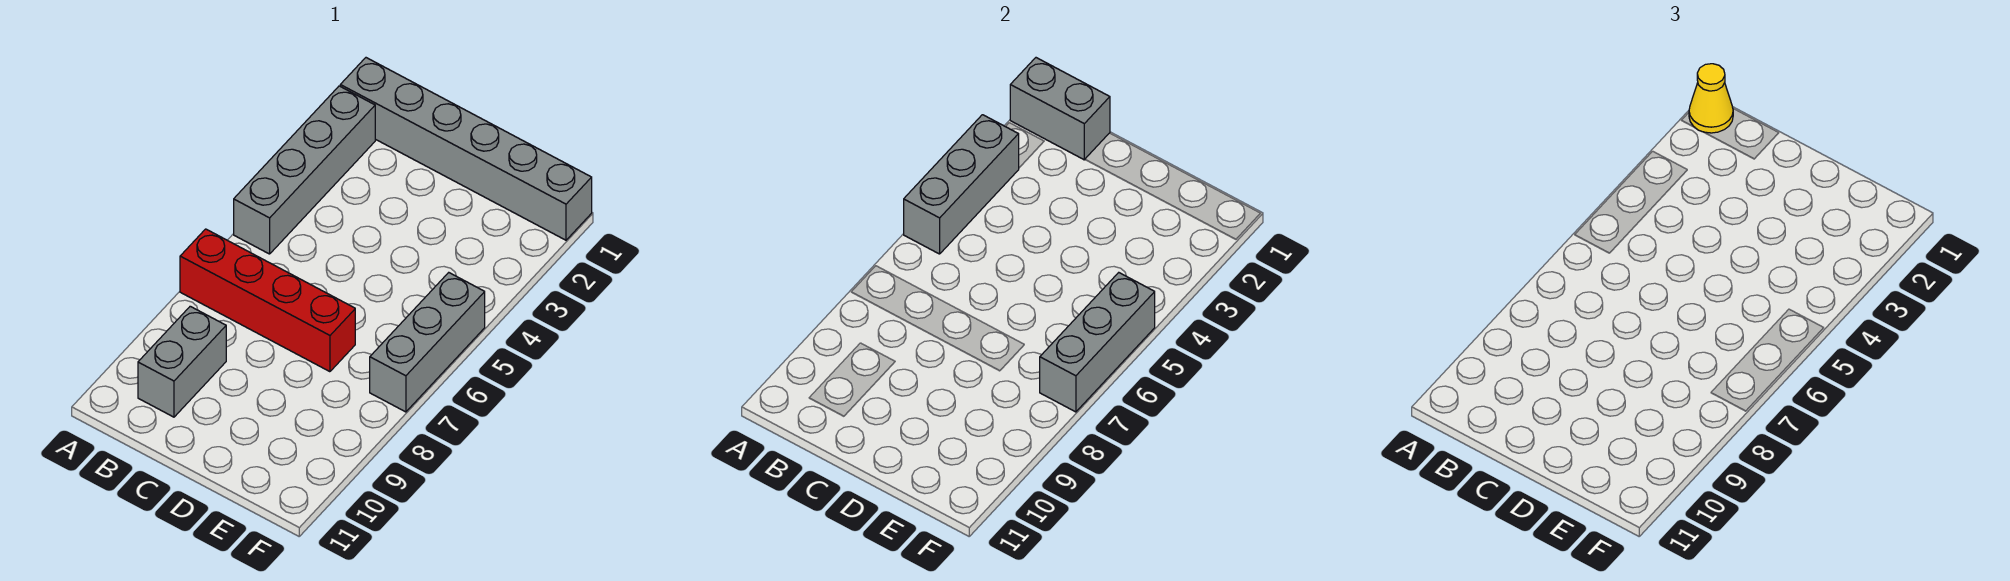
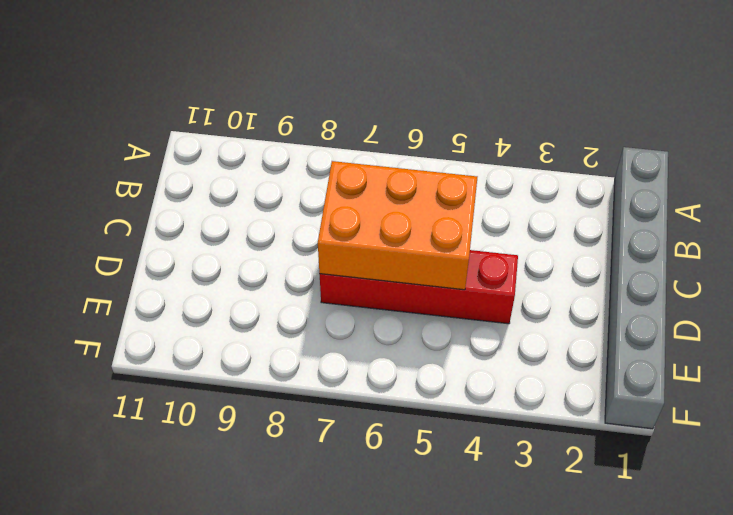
orange brick C5:D7 level 2 -> none
red brick D4:D7 level 1 -> red brick A7:D7 level 1
none -> grey brick A2:A5 level 1
none -> grey brick B9:B10 level 1

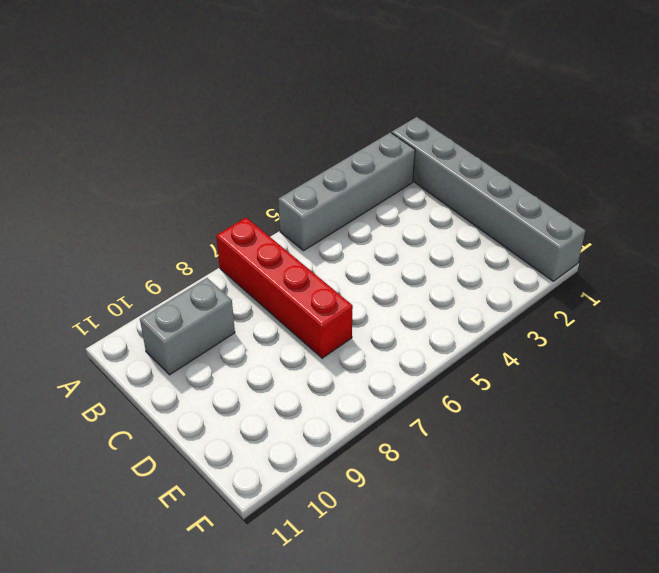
none -> grey brick F5:F7 level 1
none -> grey brick A1:B1 level 2

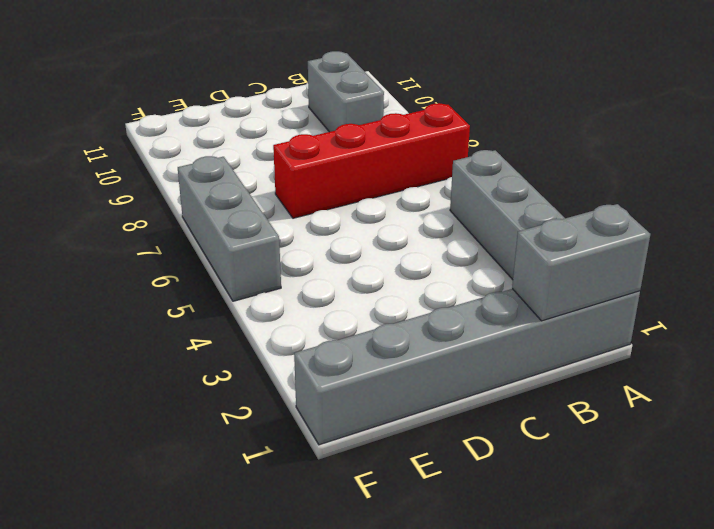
none -> grey brick A3:A5 level 2
none -> grey brick F5:F7 level 2

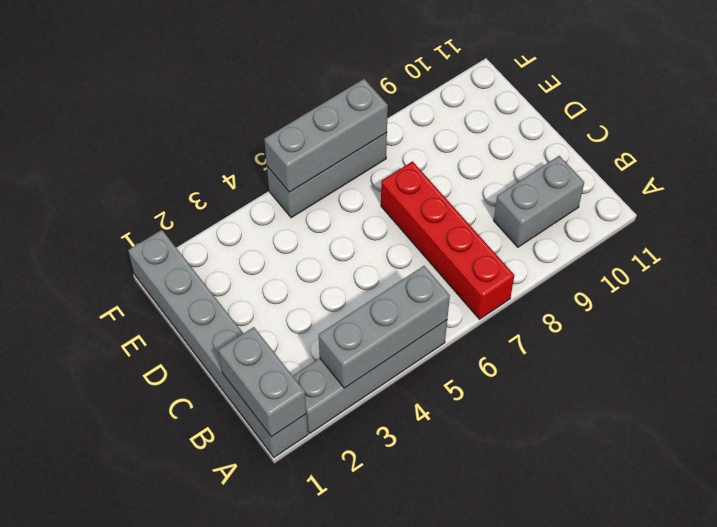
none -> yellow cone A1 level 3

